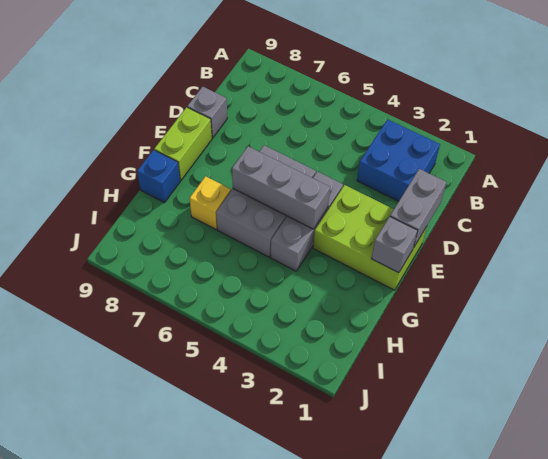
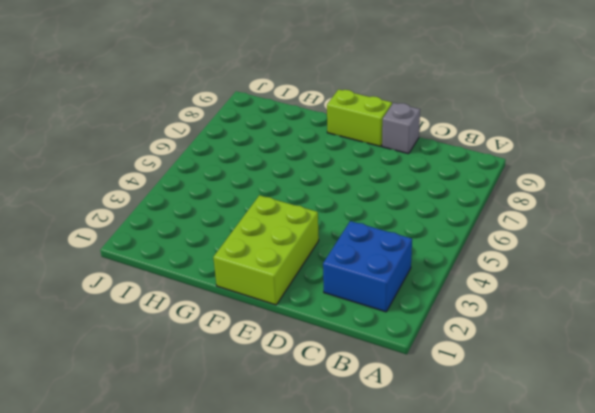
none -> grey brick E4:G4 level 1
none -> grey brick E5:G6 level 1

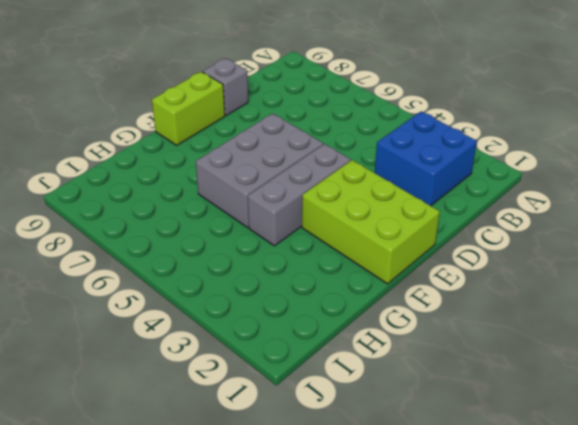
none -> yellow brick G7 level 1
none -> blue brick G9 level 1

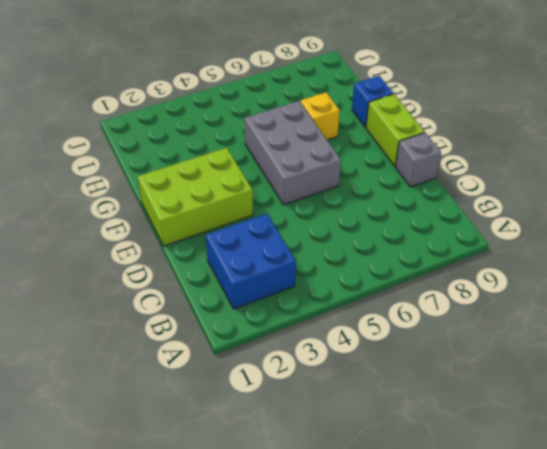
none -> grey brick E4:G4 level 1
none -> grey brick D1:E1 level 2

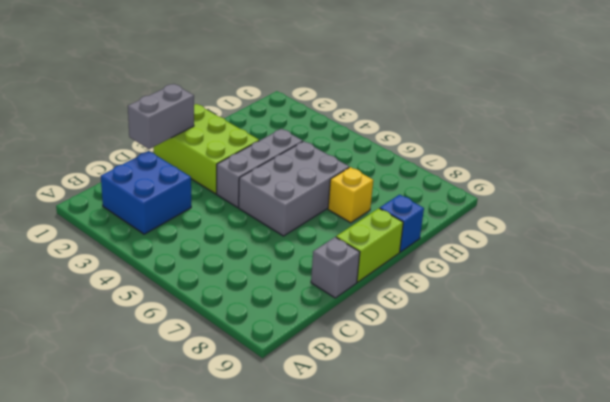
none -> grey brick F1 level 2
none -> grey brick F4:F6 level 2

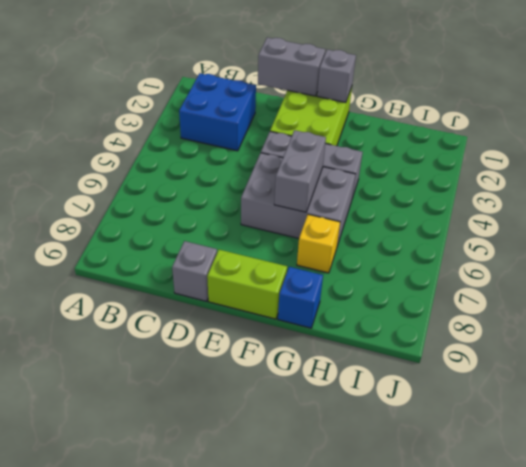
grey brick F5:F6 level 2 -> grey brick F4:F6 level 2

